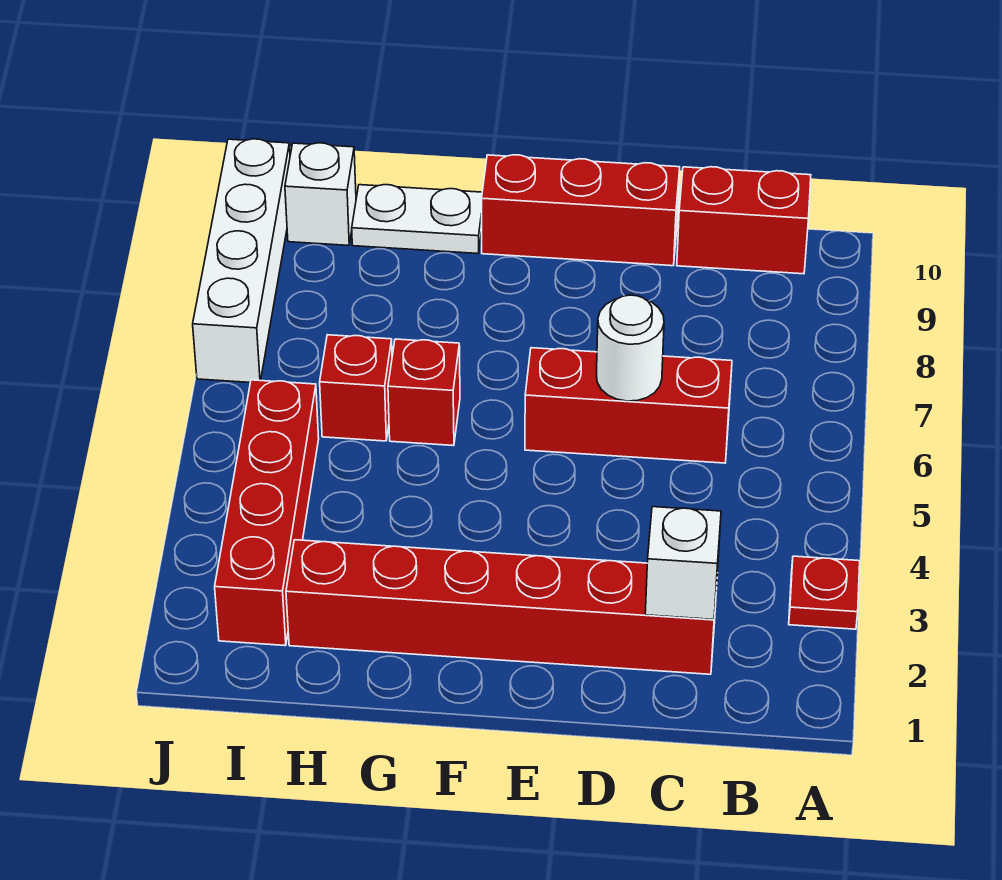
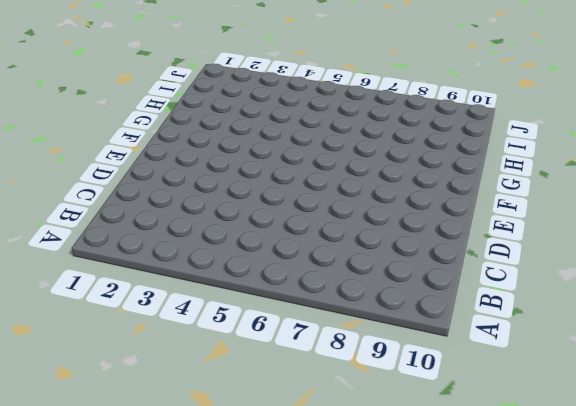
none -> red plate A3 level 1
none -> red brick B10:C10 level 1
none -> red brick C2:H2 level 1

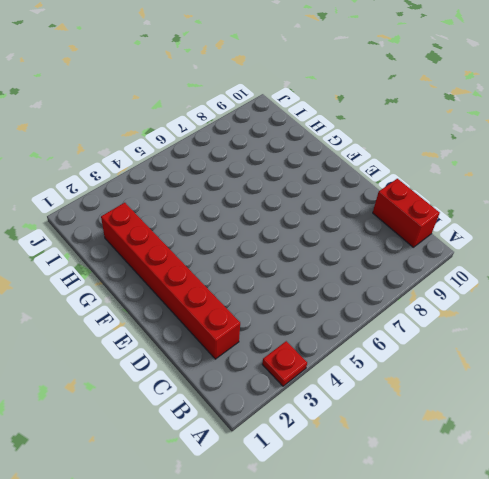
none -> red brick C6:E6 level 1
none -> red brick D10:F10 level 1
none -> red brick G6 level 1

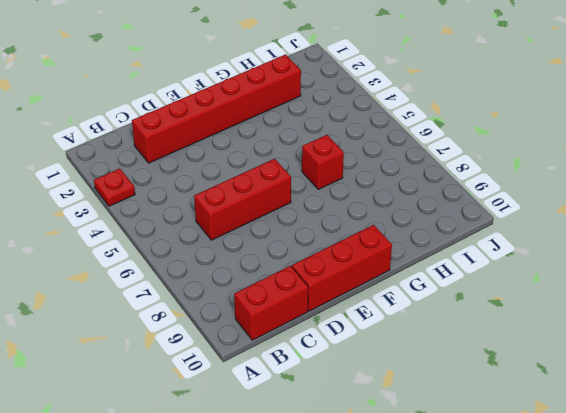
none -> white plate G10:H10 level 1
none -> red brick H6 level 1
none -> red brick I2:I5 level 1

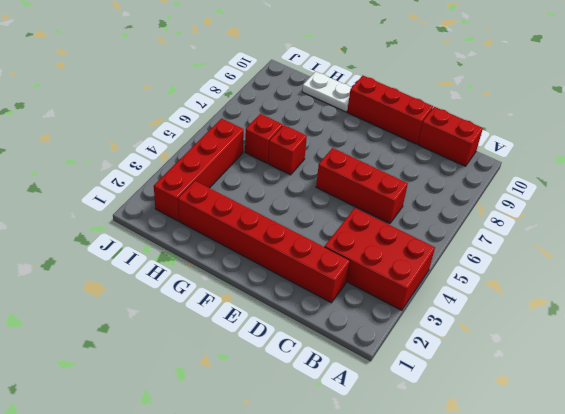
red brick A3:C4 level 1 -> red plate A3 level 1
none -> white brick I10 level 1
none -> white brick J7:J10 level 1
none -> white brick C2 level 2

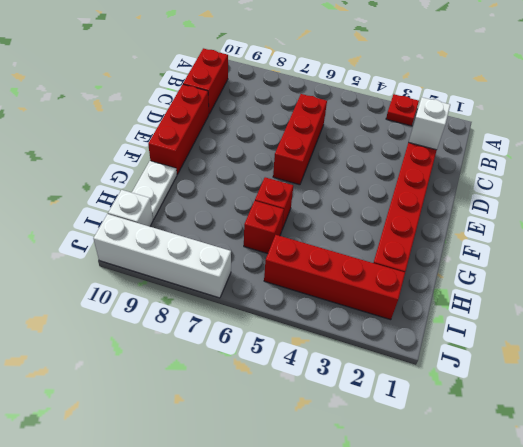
none -> white round brick D6 level 2

